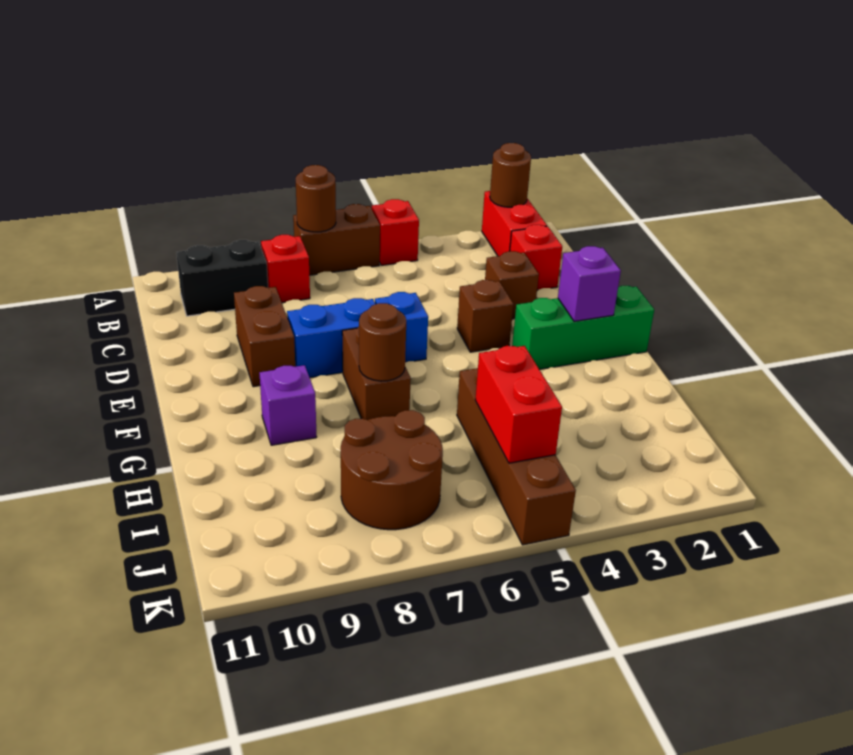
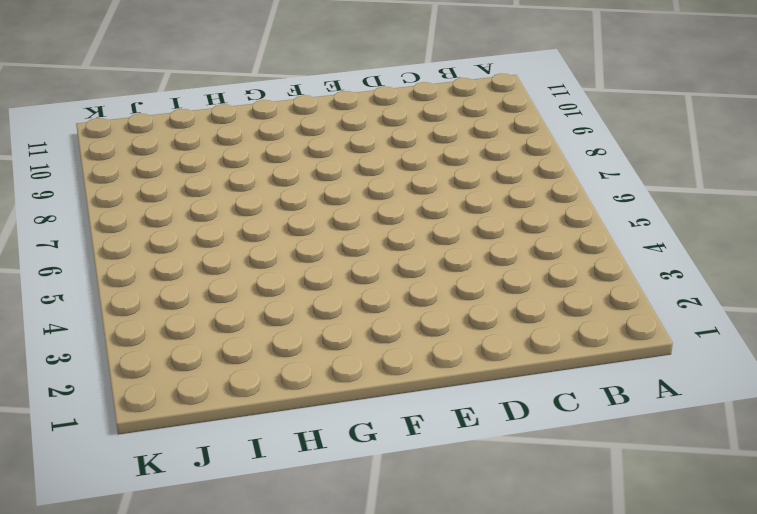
none -> red brick A2:B2 level 1
none -> red brick A5 level 1
none -> brown brick A6:A7 level 1

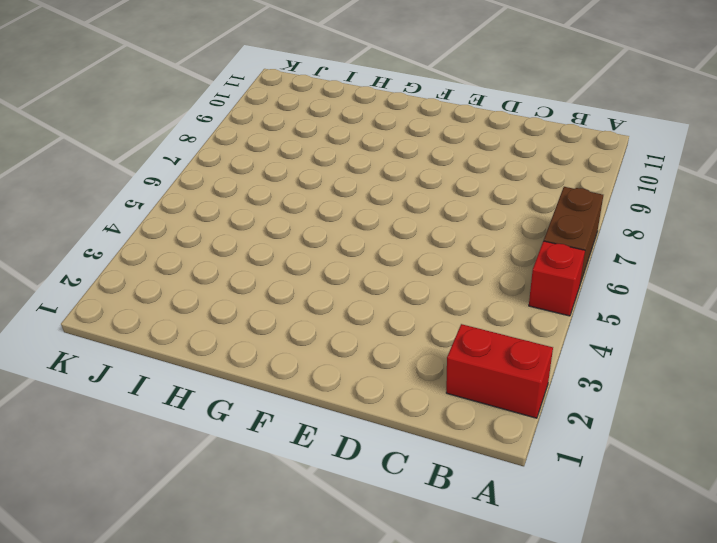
none -> red brick B8 level 1
none -> black brick B9:B10 level 1
none -> red brick C2 level 1

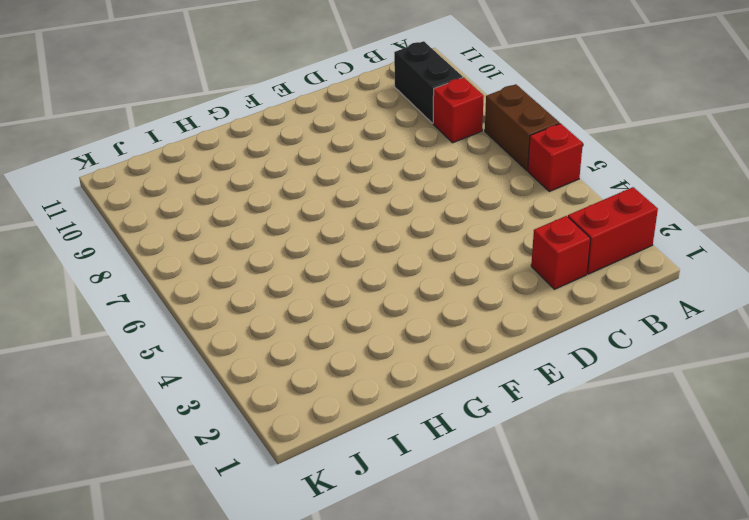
none -> brown brick D3 level 1
none -> brown brick D9:E9 level 1
none -> brown brick E4 level 1

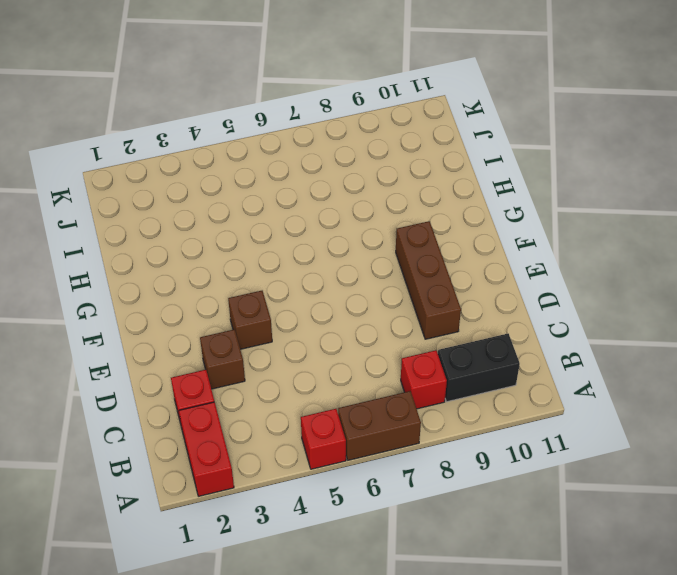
brown brick D9:F9 level 1 -> brown brick D9:E9 level 1
none -> blue brick E6 level 1
none -> blue brick E7:E8 level 1
none -> green brick F1:F3 level 1

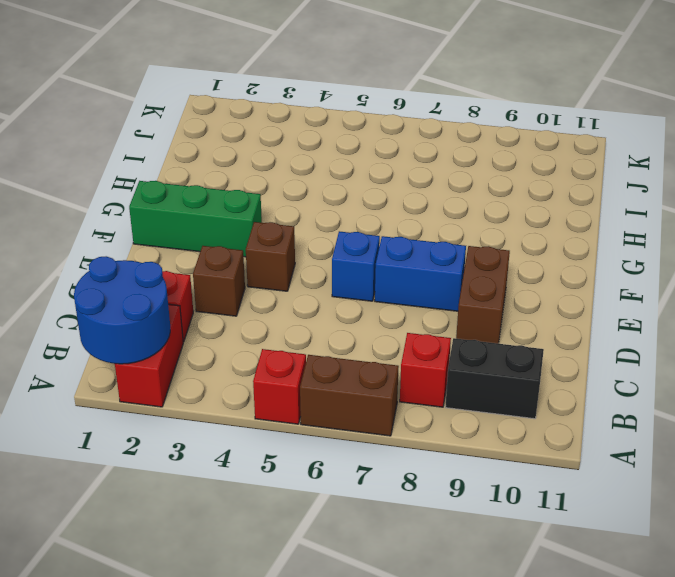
blue round brick A1:B2 level 2 -> brown round brick A2 level 2
none -> brown brick F7:G7 level 1
none -> purple brick G9 level 1
none -> brown brick H5:K5 level 1

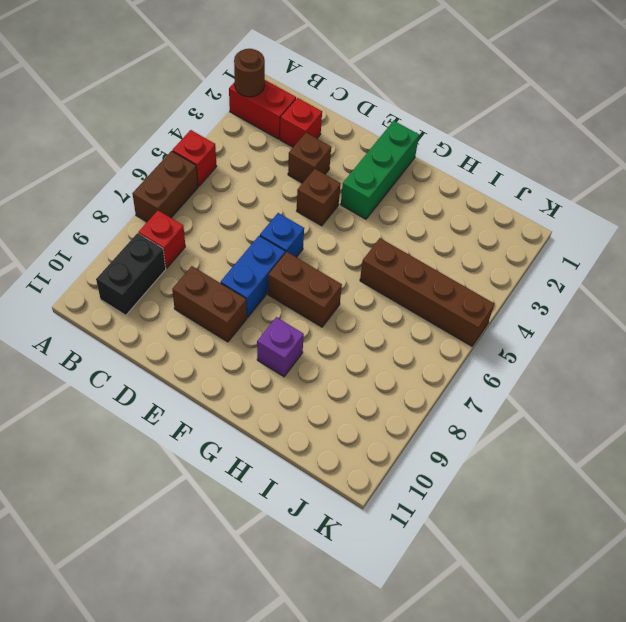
none -> brown round brick I7:J8 level 1
none -> brown round brick A7 level 2
none -> purple brick F2 level 2

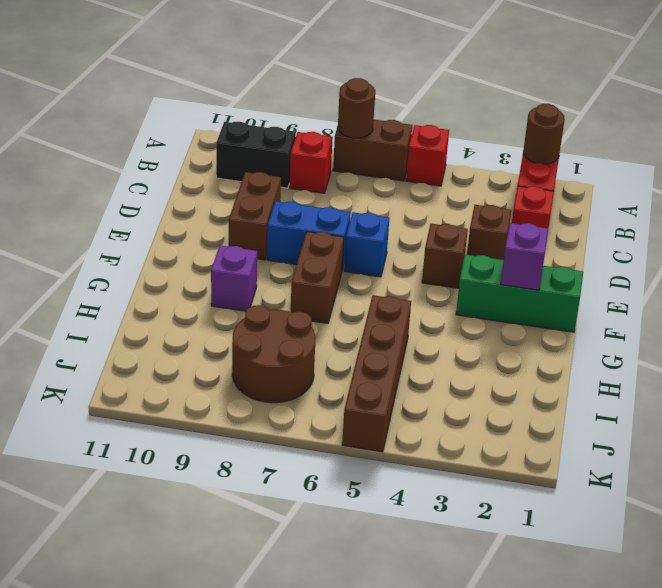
none -> brown round brick G7 level 2
none -> red brick I5:J5 level 2

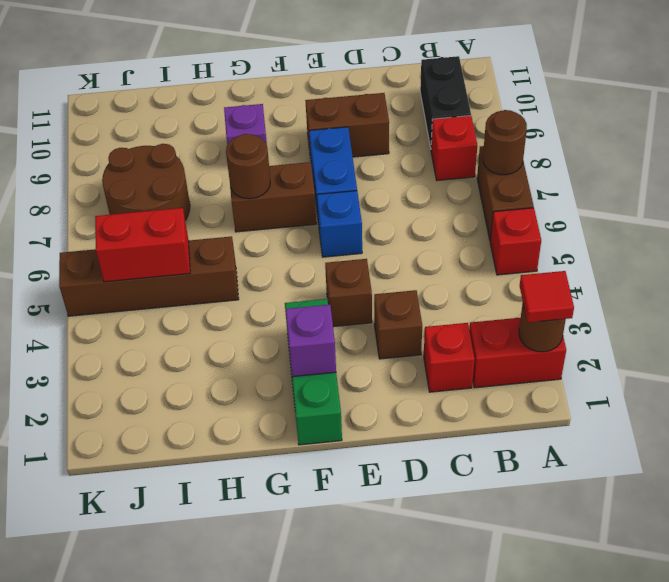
red tile A2 level 3 -> none

